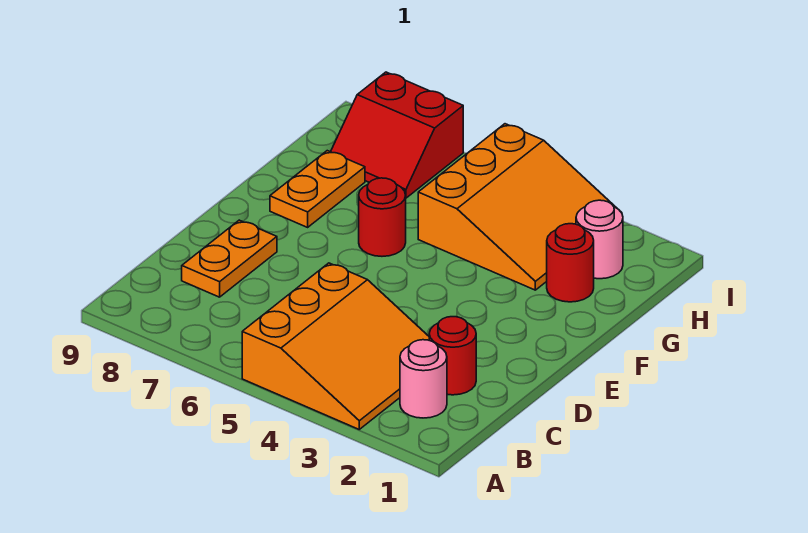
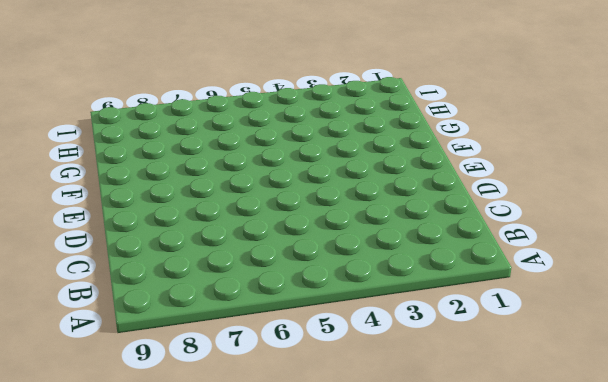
none -> orange slope A3:C5 level 1 top 5
none -> pink round brick B2 level 1

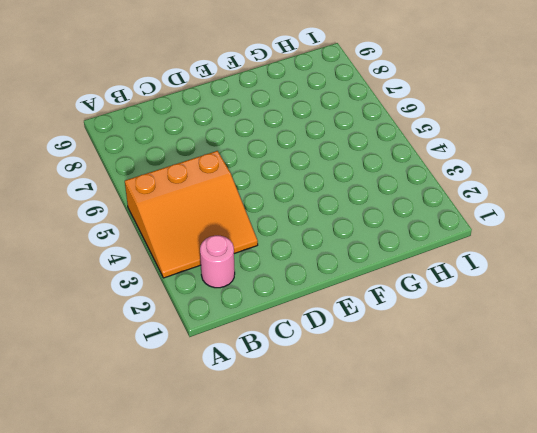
none -> red round brick C2 level 1
none -> orange plate C8:D8 level 1

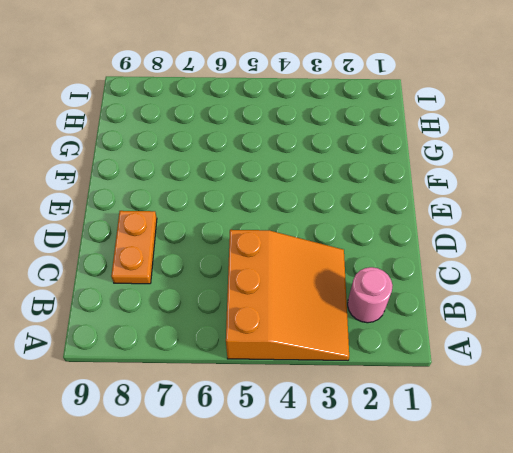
none -> red round brick C2 level 1
none -> red round brick F6 level 1

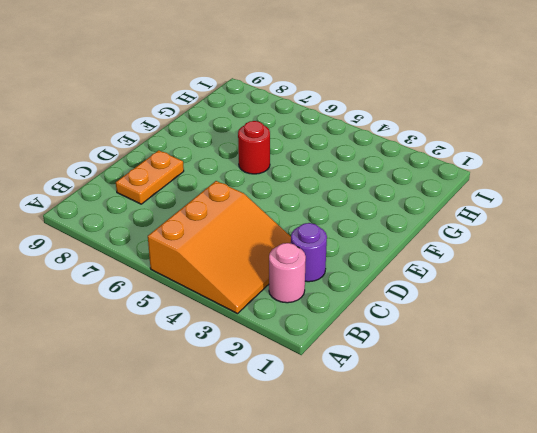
purple round brick C2 level 1 -> red round brick C2 level 1
none -> orange plate F8:G8 level 1
none -> red round brick G2 level 1

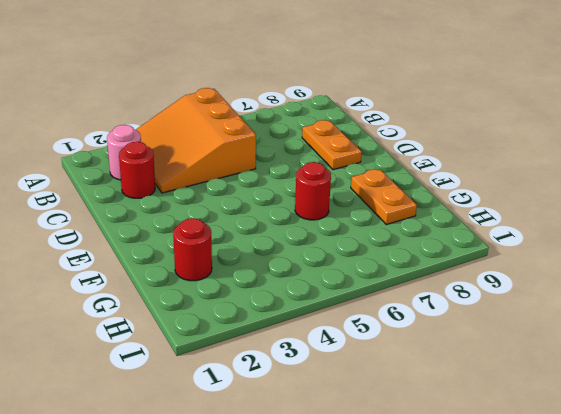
none -> orange slope G3:I5 level 1 top 5
none -> pink round brick H2 level 1

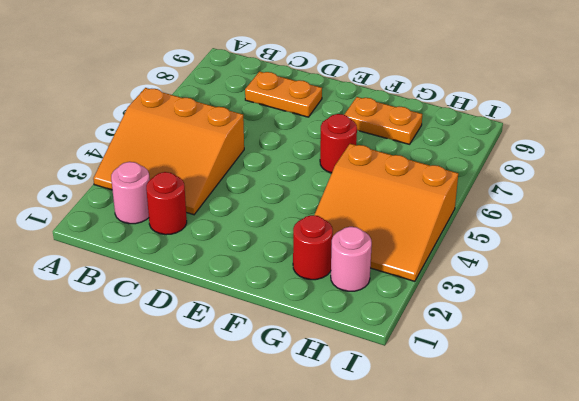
none -> red slope H7:I8 level 1 top I

